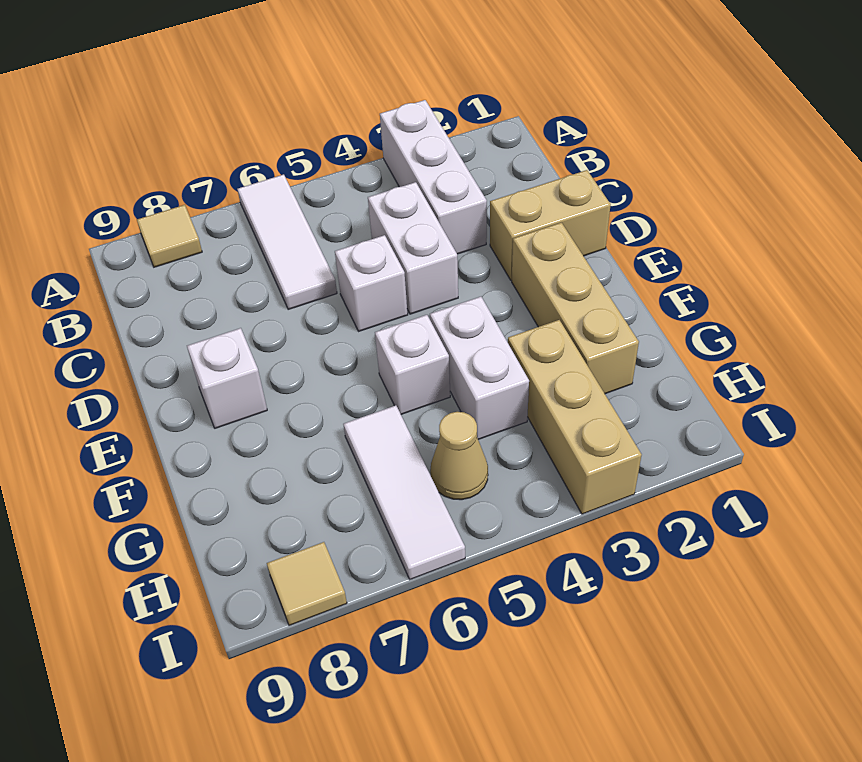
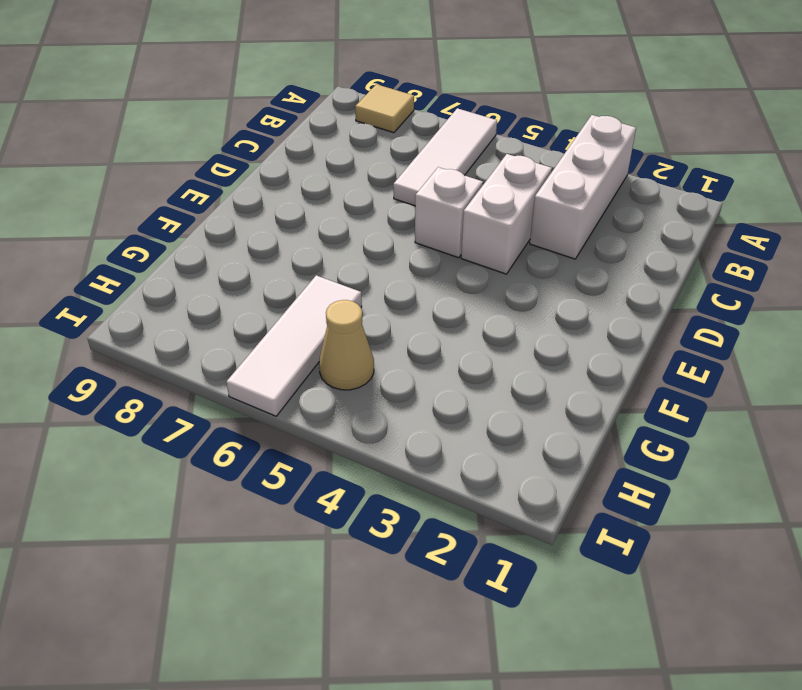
none -> tan brick D1:D2 level 1
none -> tan brick E2:G2 level 1
none -> white brick E8 level 1

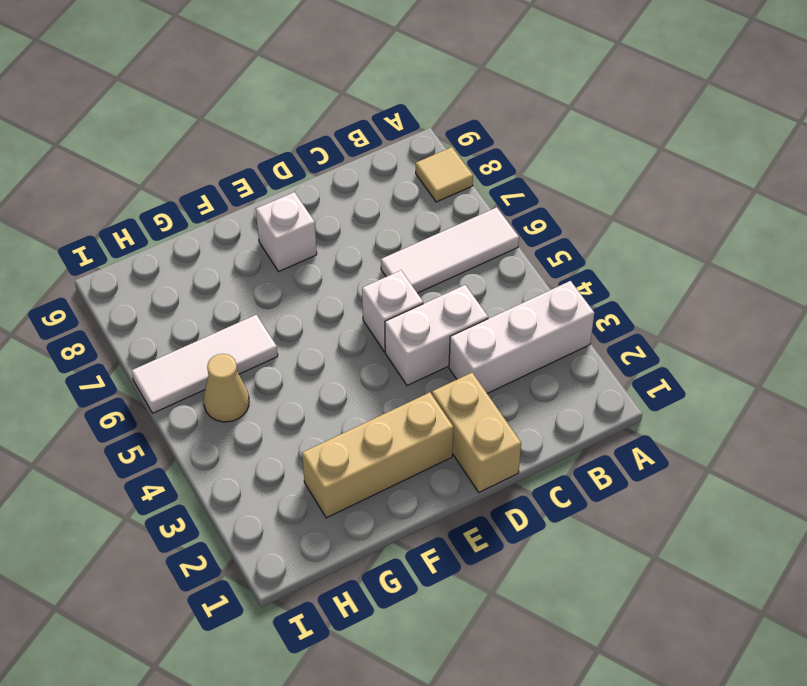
none -> white brick F4:G4 level 1
none -> white brick F5 level 1
none -> tan brick G3:I3 level 1

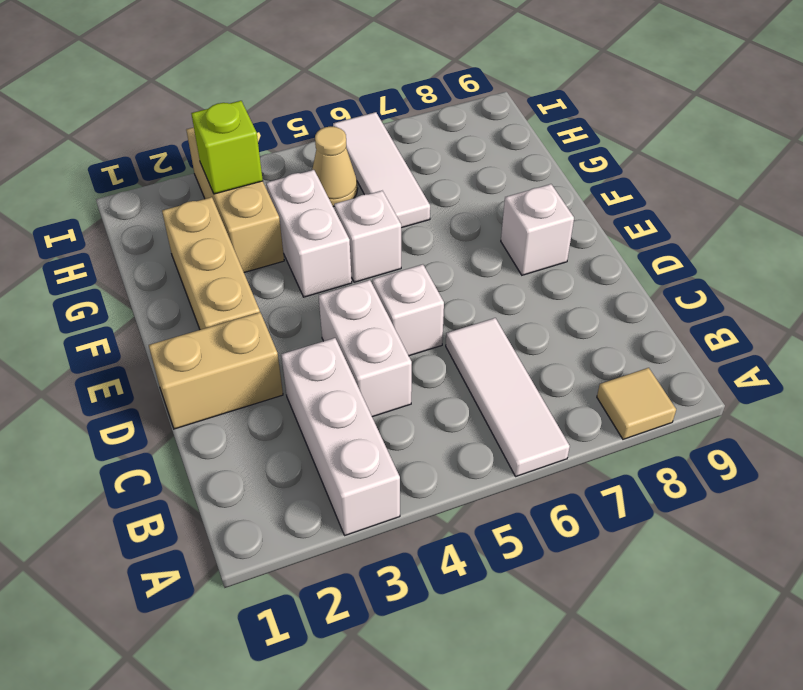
lime brick H3 level 2 -> none
none -> tan tile I8 level 1

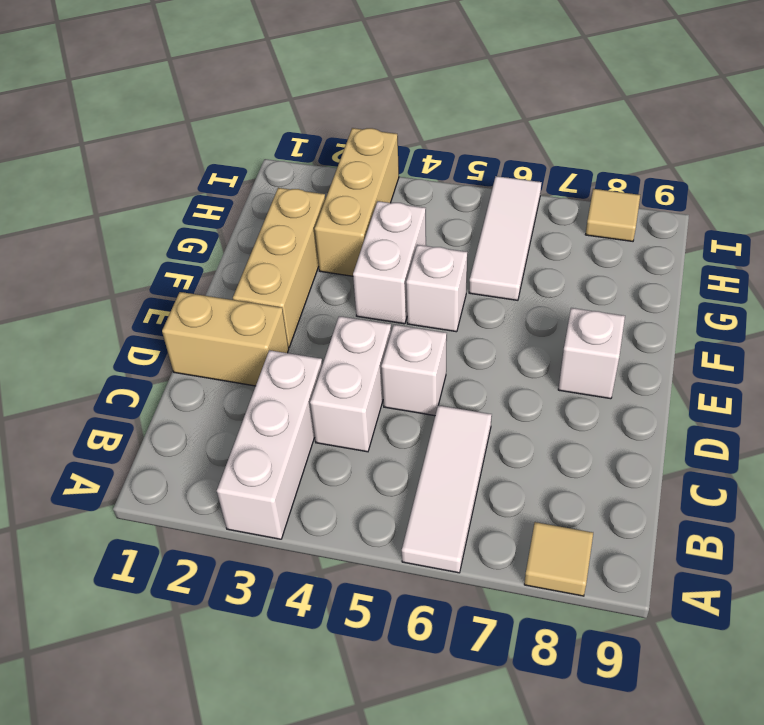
none -> tan cone H5 level 1

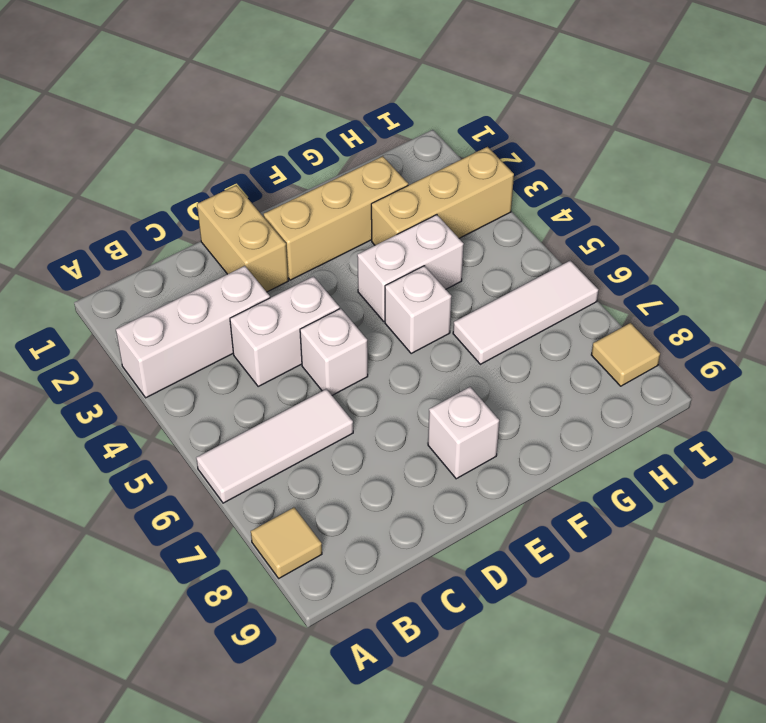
none -> tan cone H5 level 1

